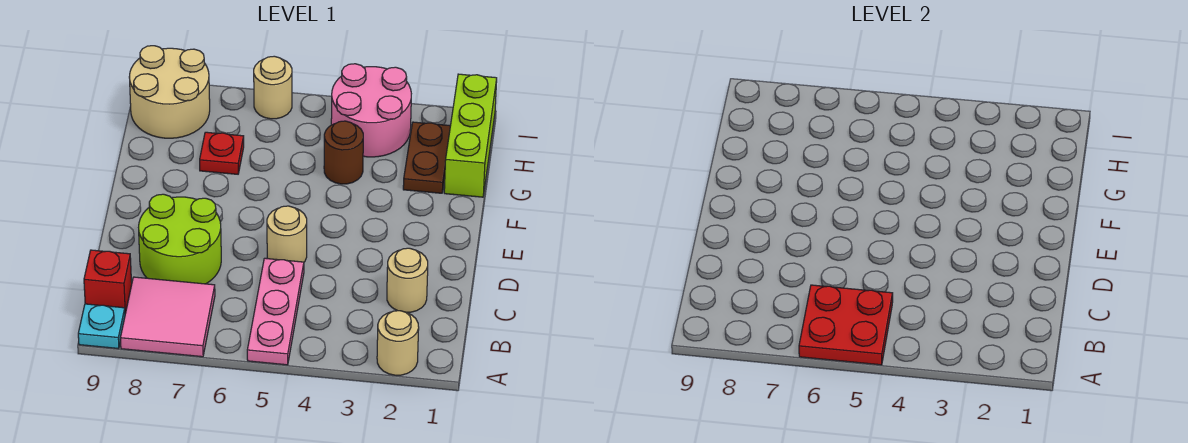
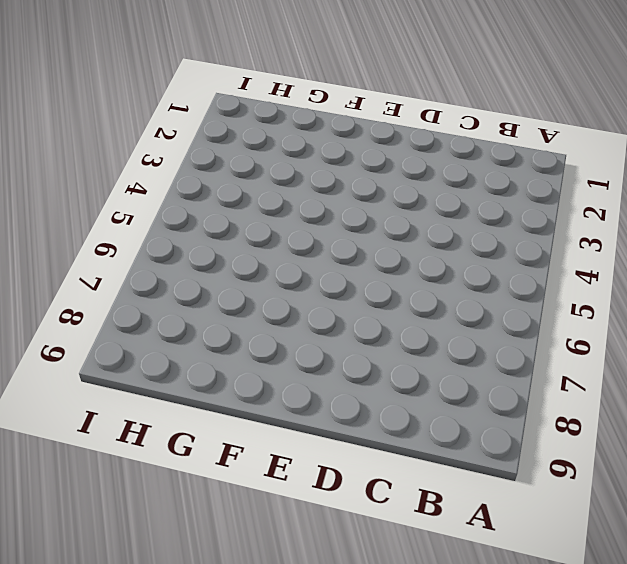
none -> tan round brick A2 level 1
none -> pink plate A5:C5 level 1
none -> pink tile A7:B8 level 1

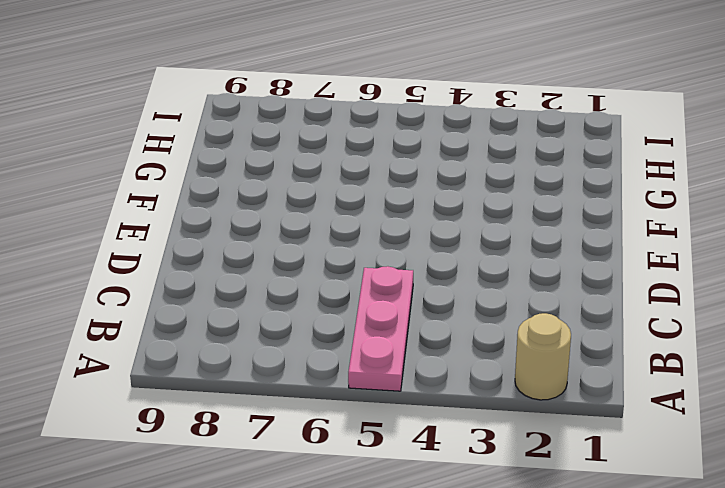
none -> pink tile A7:B8 level 1
none -> cyan plate A9 level 1
none -> red brick B9 level 1

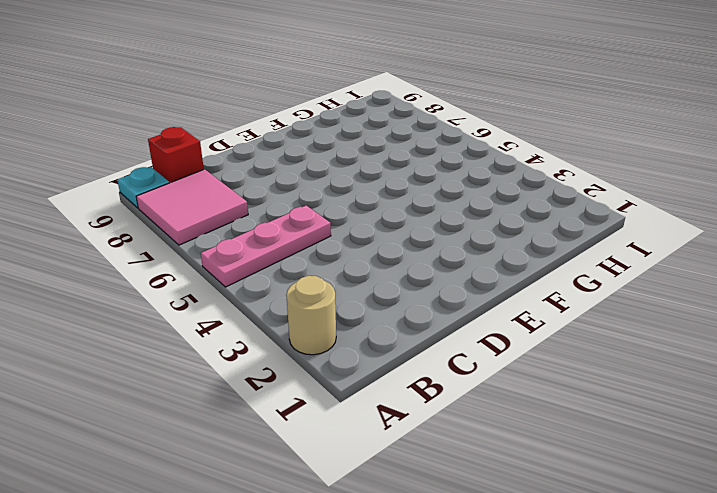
none -> tan round brick C2 level 1
none -> lime round brick C7:D8 level 1
none -> tan round brick D5 level 1

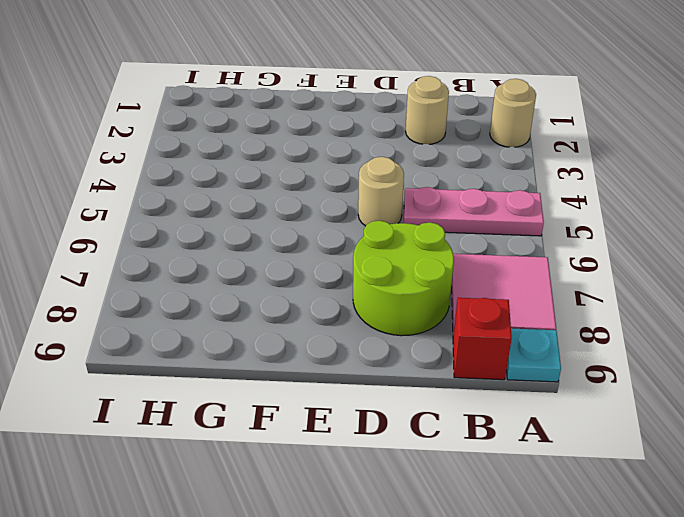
none -> lime brick G1:I1 level 1
none -> brown plate G2:H2 level 1
none -> brown round brick G4 level 1

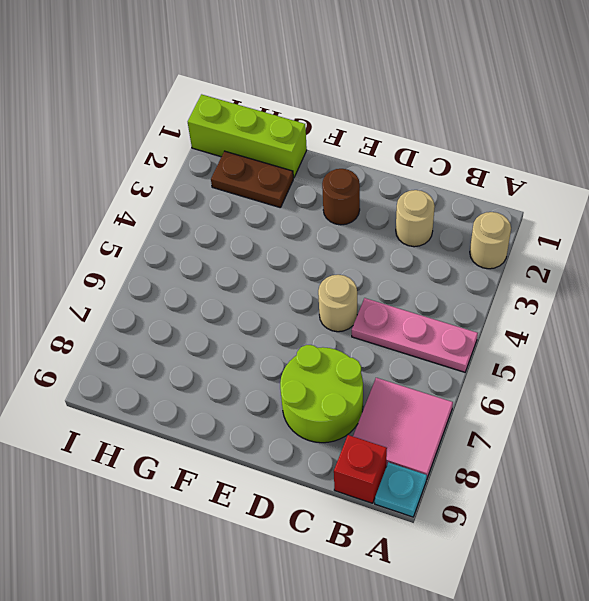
brown round brick E2 level 1 -> brown round brick G4 level 1
none -> red plate G7 level 1
none -> pink round brick H3:I4 level 1
none -> tan round brick H8:I9 level 1

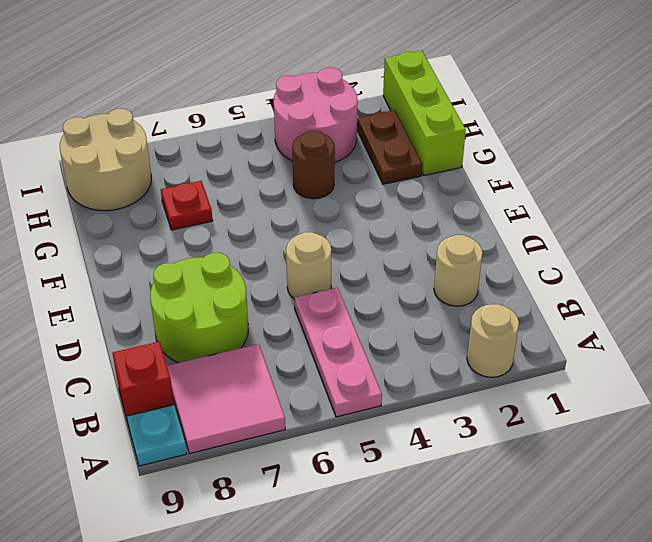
none -> tan round brick I6 level 1
none -> red plate A5:B6 level 2

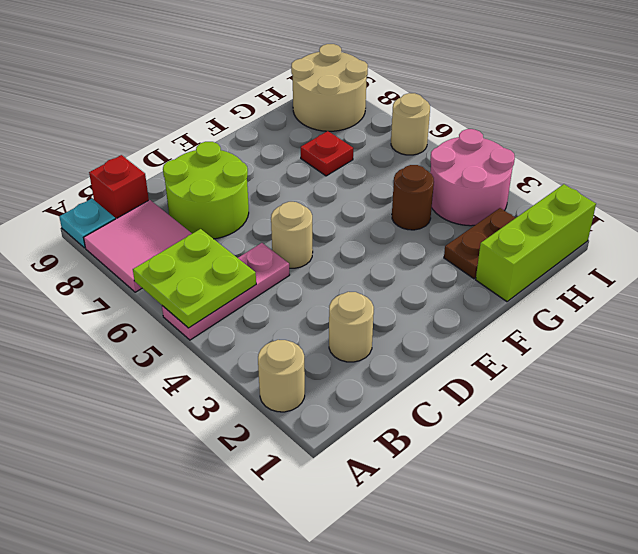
lime plate A5:B6 level 2 -> red plate A5:B6 level 2

